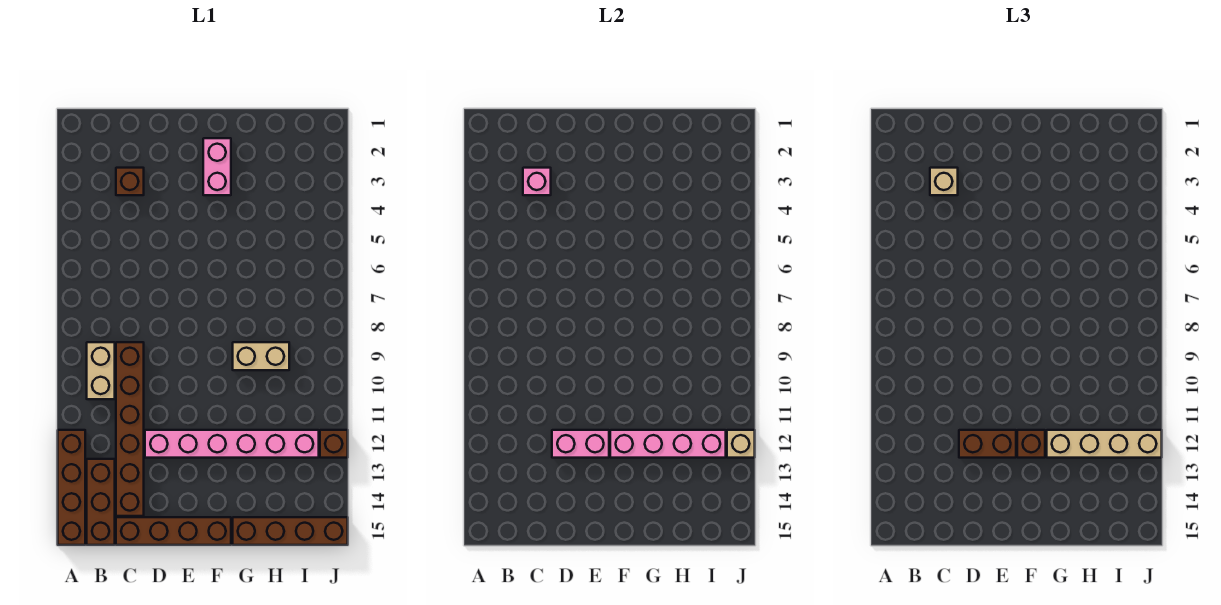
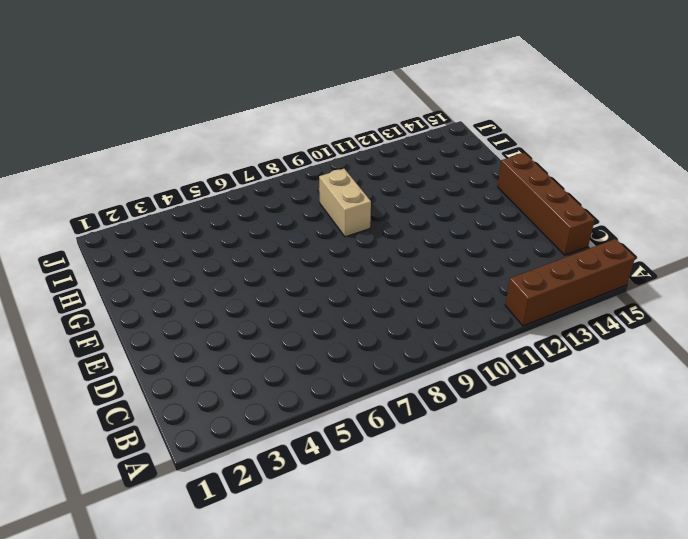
none -> tan brick B9:B10 level 1
none -> brown brick B13:B15 level 1
none -> brown brick C3 level 1

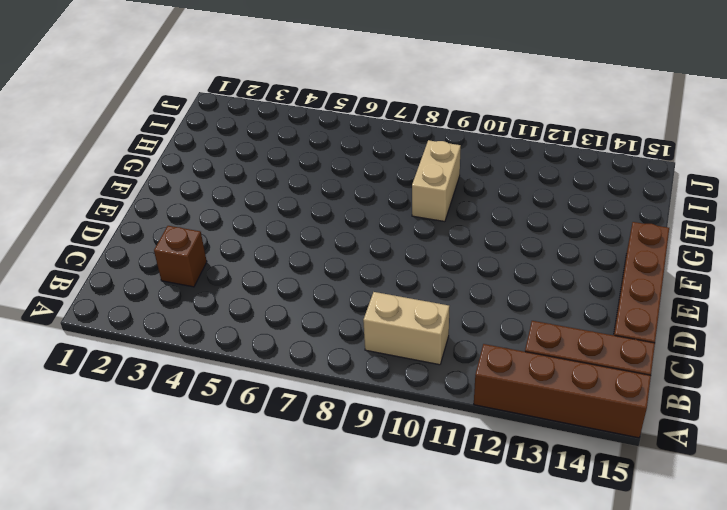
none -> brown brick C9:C14 level 1
none -> pink brick D12:I12 level 1
none -> pink brick F2:F3 level 1

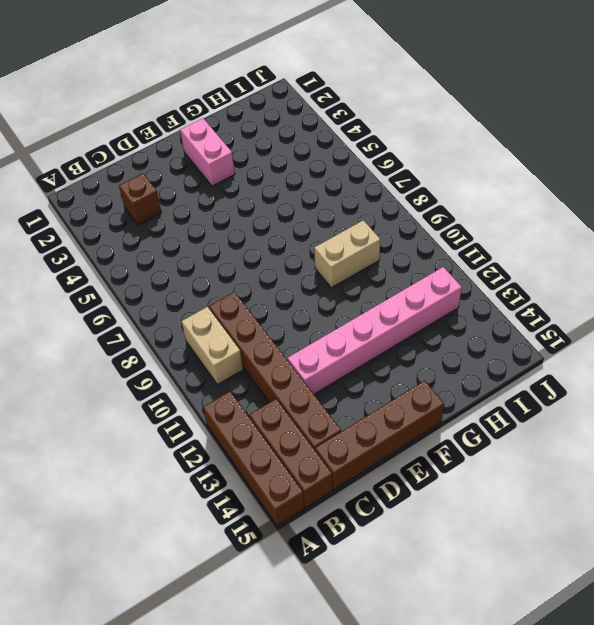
none -> brown brick G15:J15 level 1
none -> brown brick J12 level 1
none -> pink brick C3 level 2

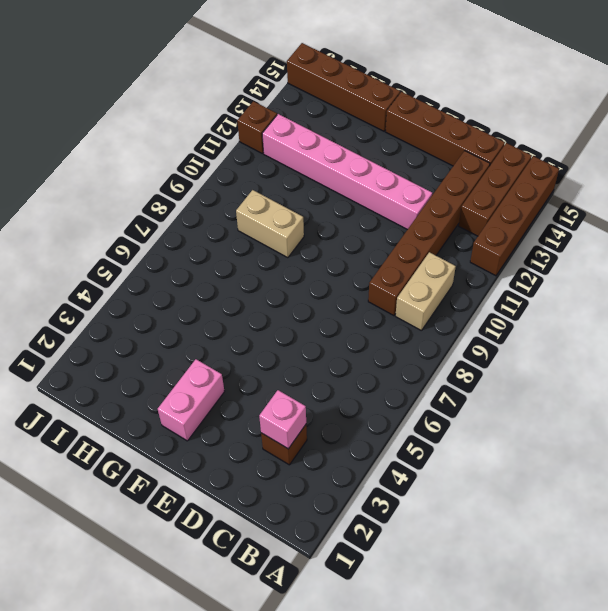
none -> pink brick D12:E12 level 2
none -> pink brick F12:I12 level 2
none -> tan brick J12 level 2

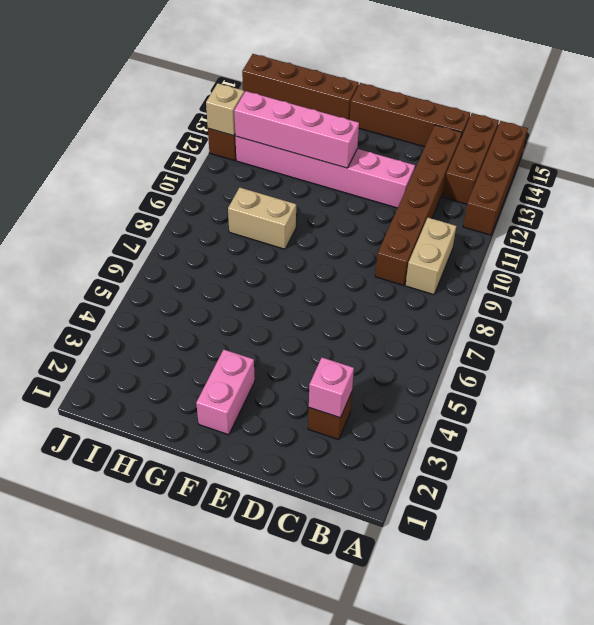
none -> pink brick D12:E12 level 2
none -> tan brick C3 level 3
none -> brown brick D12:E12 level 3

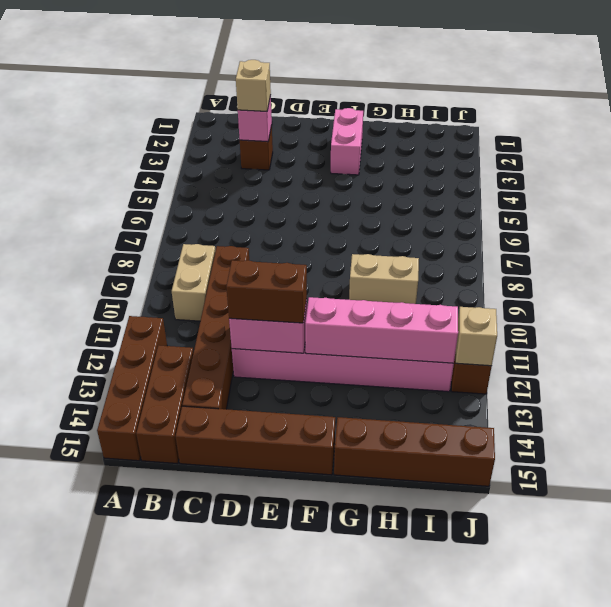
none -> brown brick F12 level 3
none -> tan brick G12:J12 level 3

